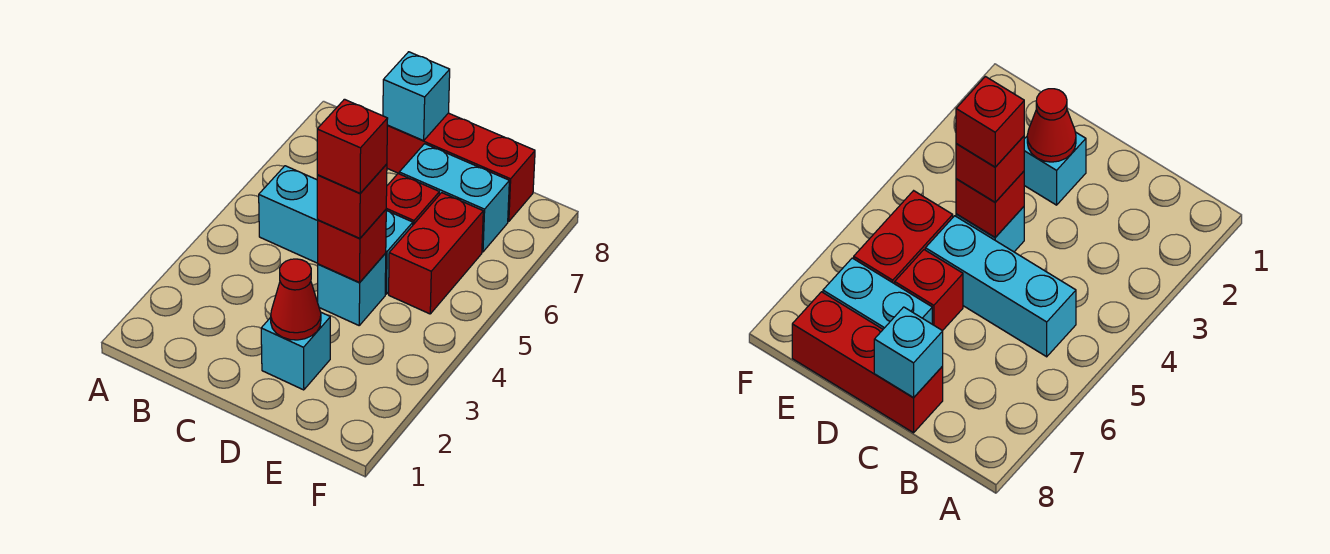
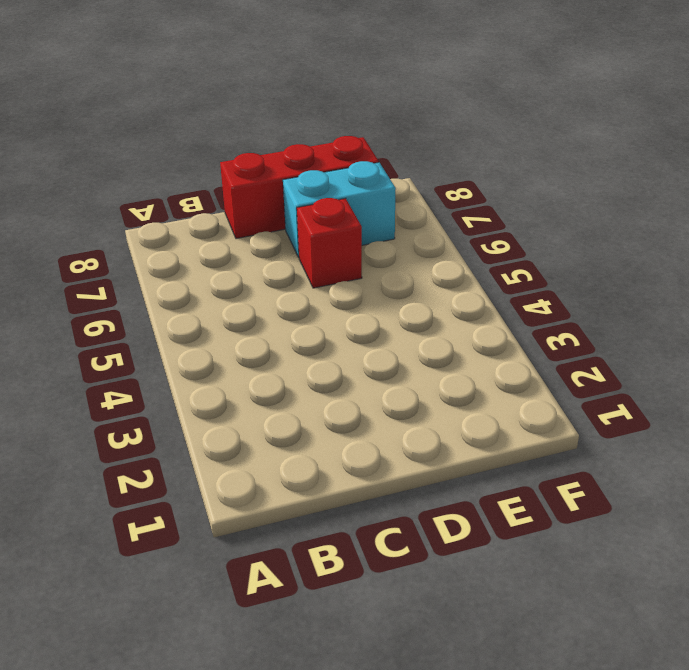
none -> cyan brick B5:D5 level 1
none -> cyan brick D2 level 1
none -> cyan brick D4 level 1

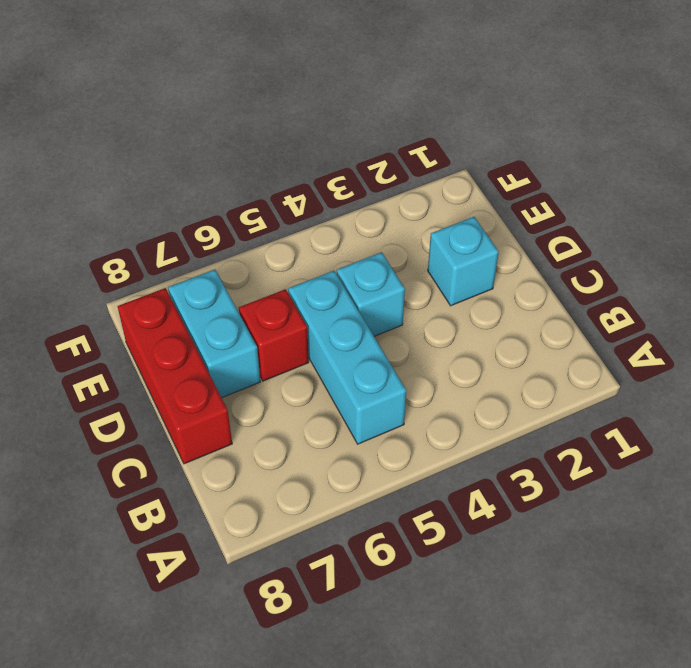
none -> red brick E5:E6 level 1
none -> cyan brick C8 level 2
none -> red cone D2 level 2

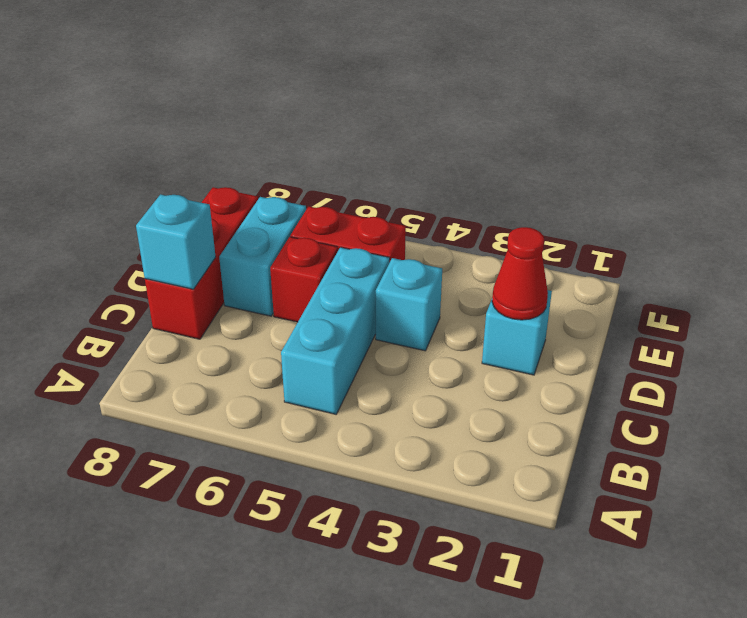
none -> red brick D4 level 2
none -> red brick D4 level 3
none -> red brick D4 level 4

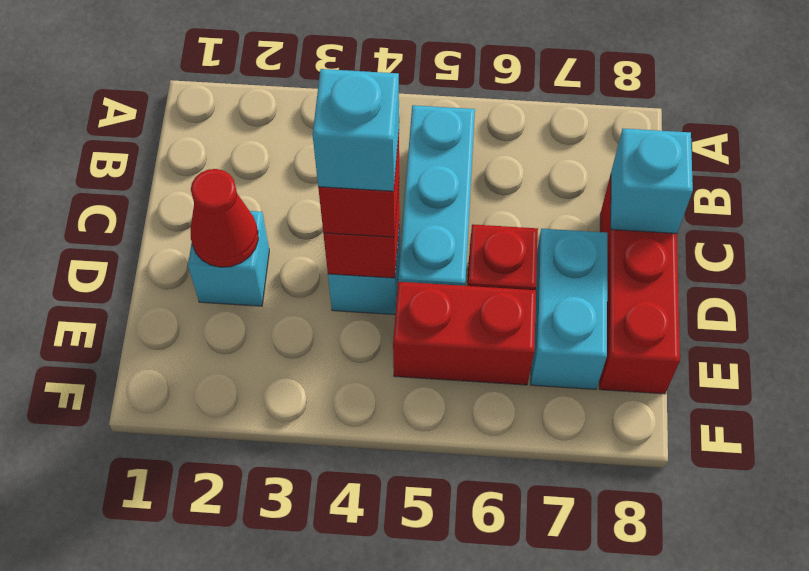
cyan brick D4 level 4 -> red brick D4 level 4

